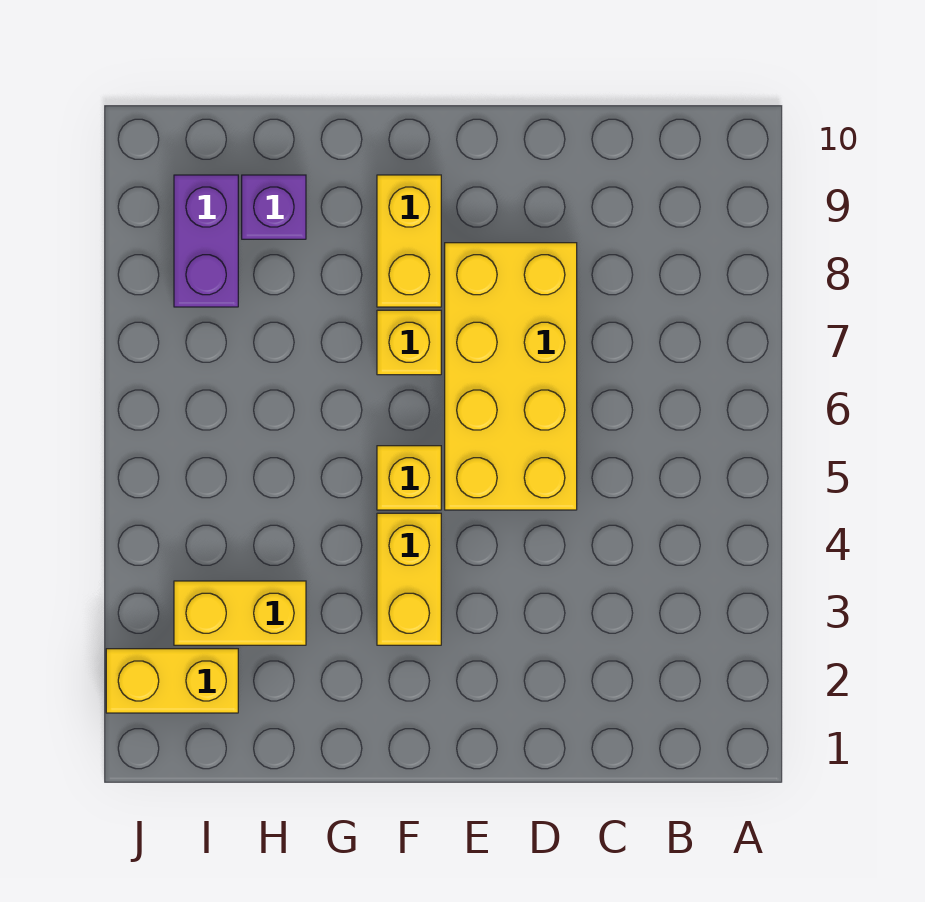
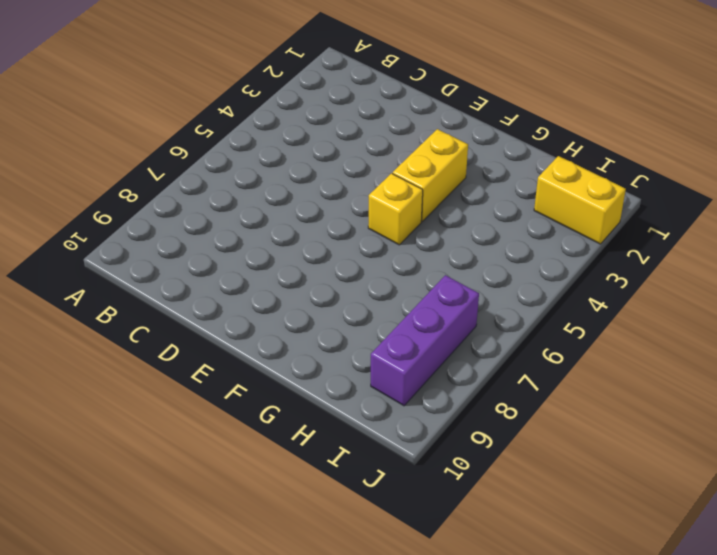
purple brick I7:I9 level 1 -> purple brick I8:I9 level 1
none -> yellow brick D5:E8 level 1
none -> yellow brick F7 level 1

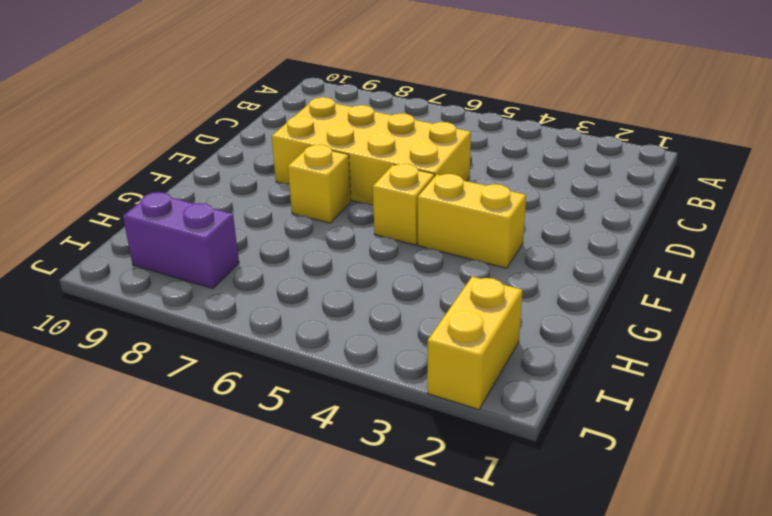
none -> yellow brick F8:F9 level 1
none -> yellow brick H3:I3 level 1

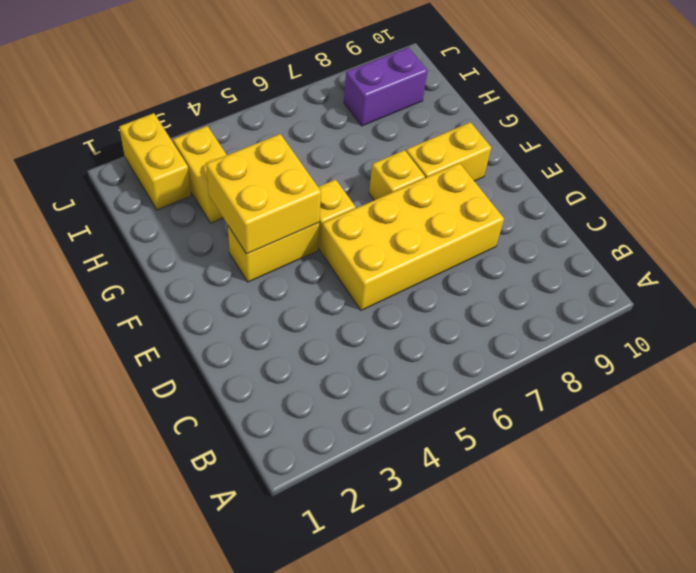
yellow brick F3:G4 level 2 -> none
none -> purple brick H9 level 1

